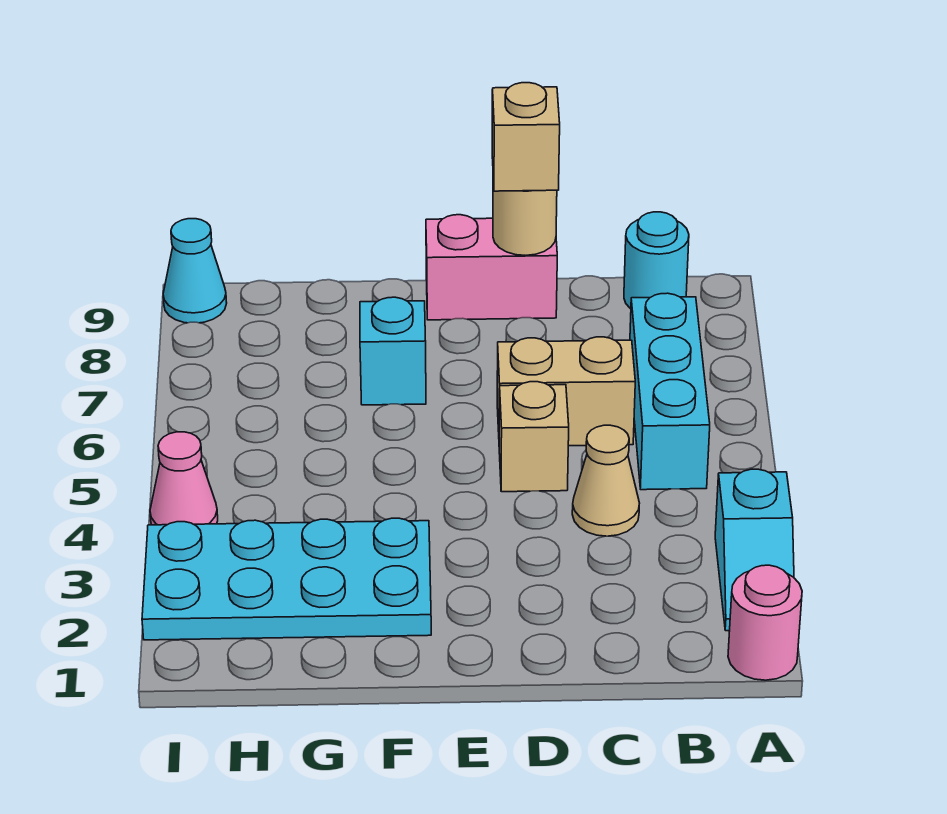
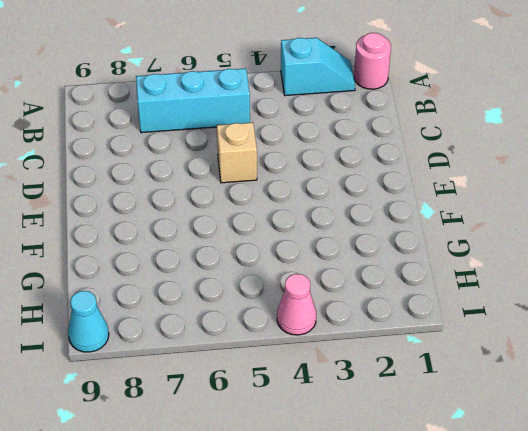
none -> cyan round brick B9 level 1
none -> tan cone C4 level 1
none -> tan brick C6:D6 level 1

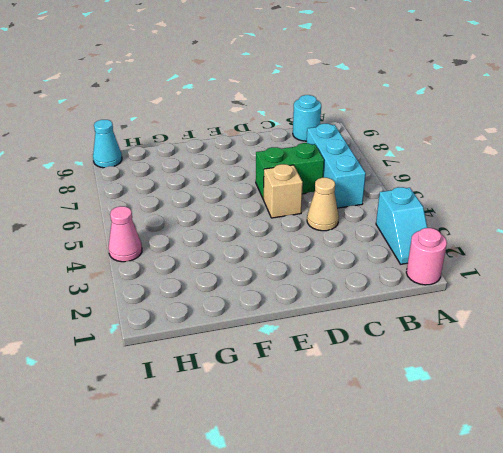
green brick C6:D6 level 1 -> tan brick C6:D6 level 1
none -> pink brick D9:E9 level 1
none -> cyan plate F2:I3 level 1
none -> cyan brick F7 level 1

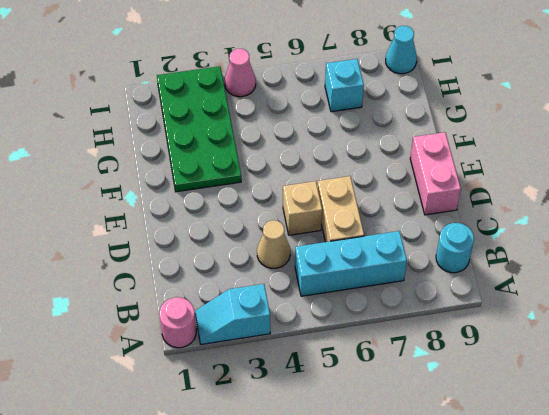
green plate F2:I3 level 1 -> cyan plate F2:I3 level 1
cyan brick H7 level 1 -> cyan brick F7 level 1
none -> tan round brick D9 level 2
none -> tan brick D9 level 3

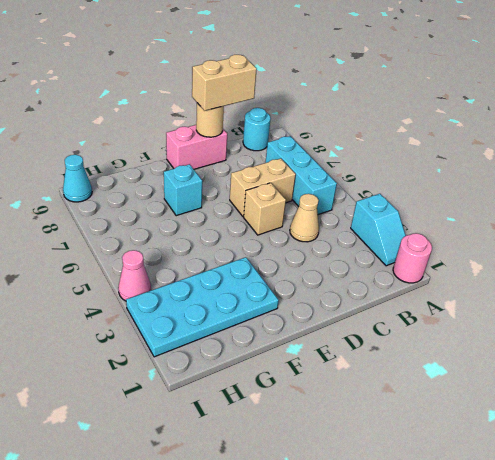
tan brick C9:D9 level 3 -> tan brick D9 level 3

